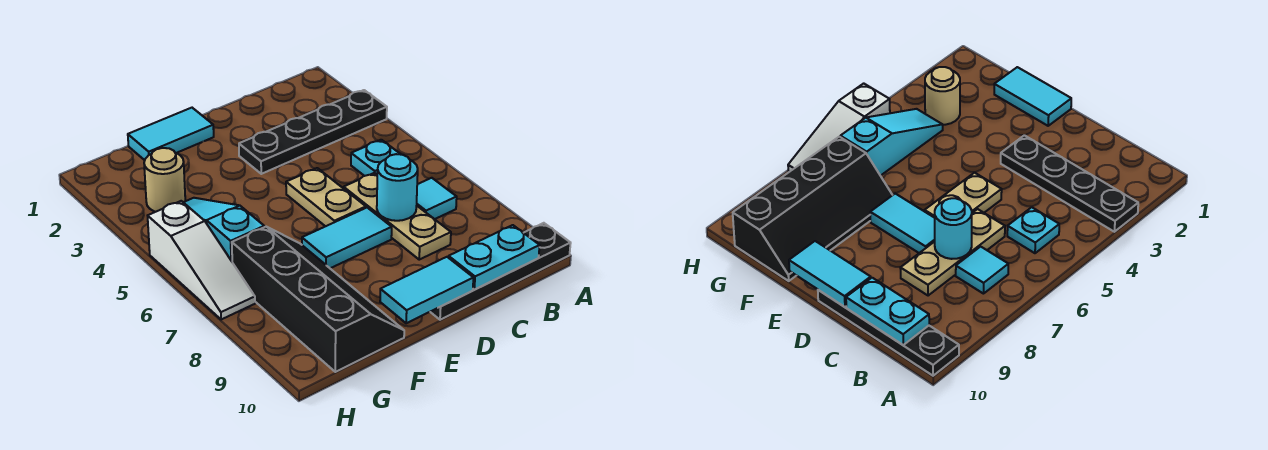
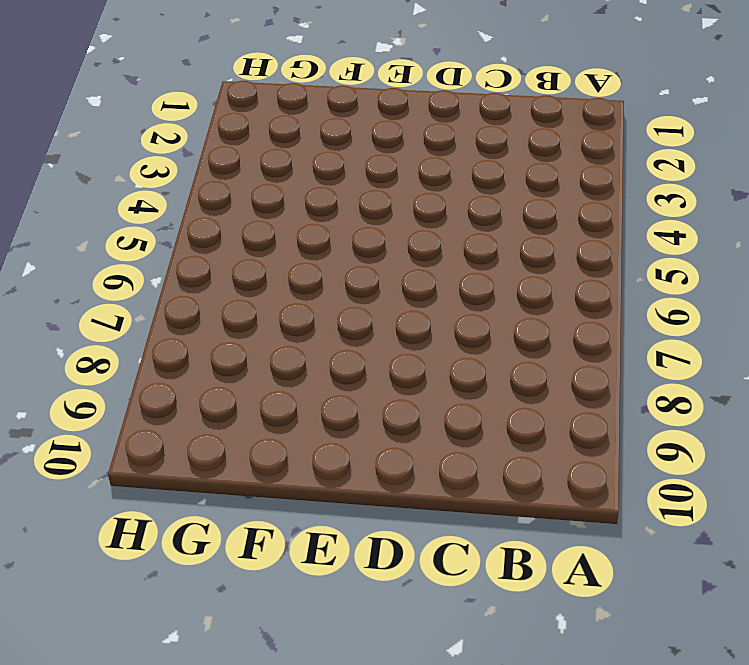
none -> black plate A3:D3 level 1
none -> black plate A10:D10 level 1
none -> cyan plate B5 level 1

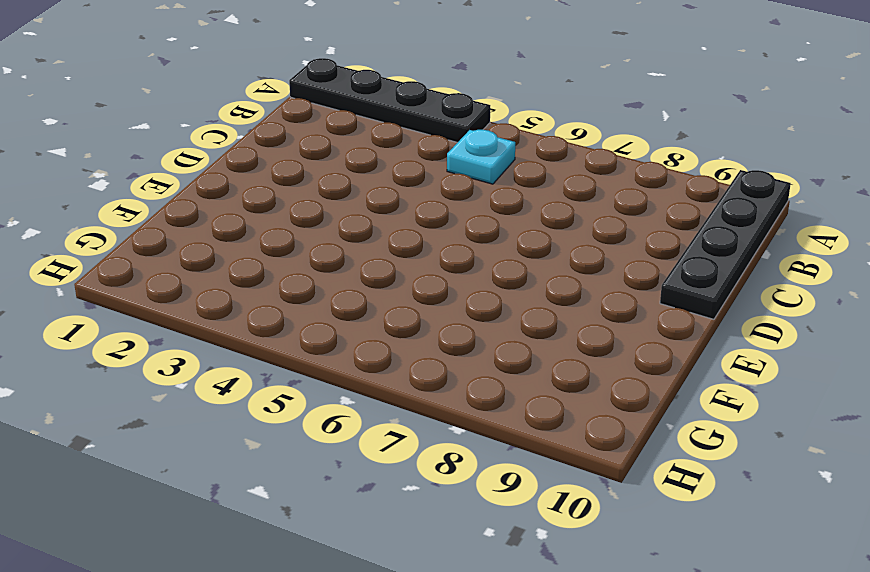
black plate A1:A4 level 1 -> black plate A3:D3 level 1
none -> cyan tile B7 level 1
none -> tan plate C6:C8 level 1
none -> tan plate D5:D6 level 1

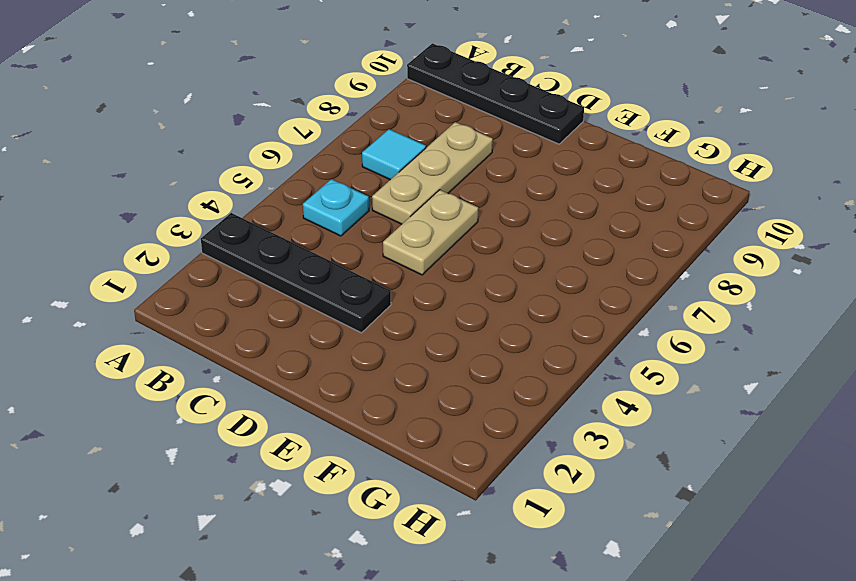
none -> cyan tile D7:E7 level 1
none -> cyan tile E1:F1 level 1
none -> black slope F7:G10 level 1 top G

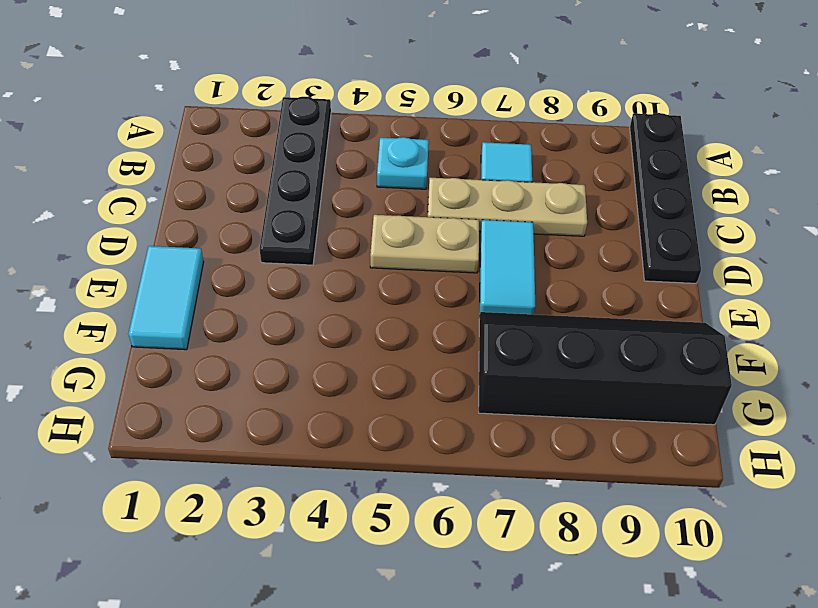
none -> tan round brick G3 level 1
none -> cyan slope G4:G6 level 1 top 6
none -> white slope H5:H7 level 1 top 5

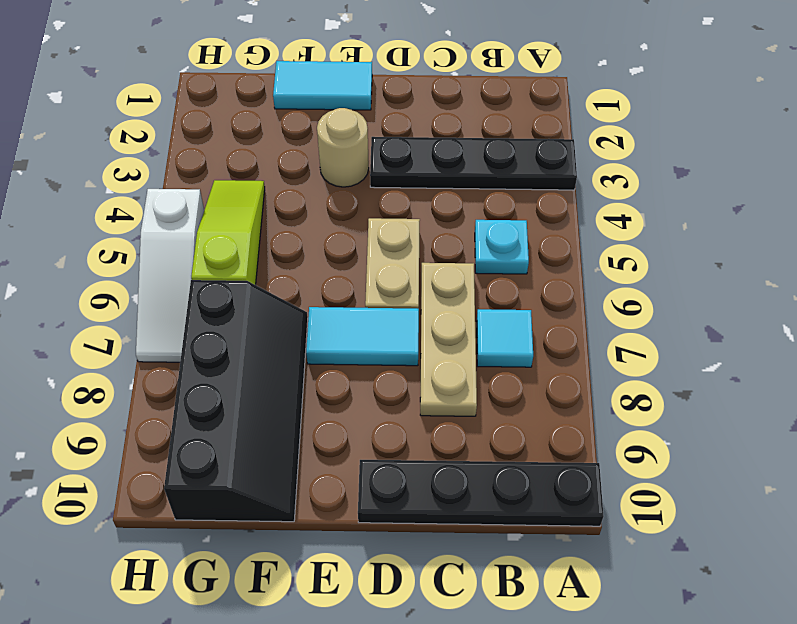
tan round brick E3 level 1 -> tan round brick G3 level 1
lime slope G4:G6 level 1 top 6 -> cyan slope G4:G6 level 1 top 6
none -> cyan plate B10:C10 level 2
none -> cyan round brick C7 level 2
none -> cyan tile D10:E10 level 2

